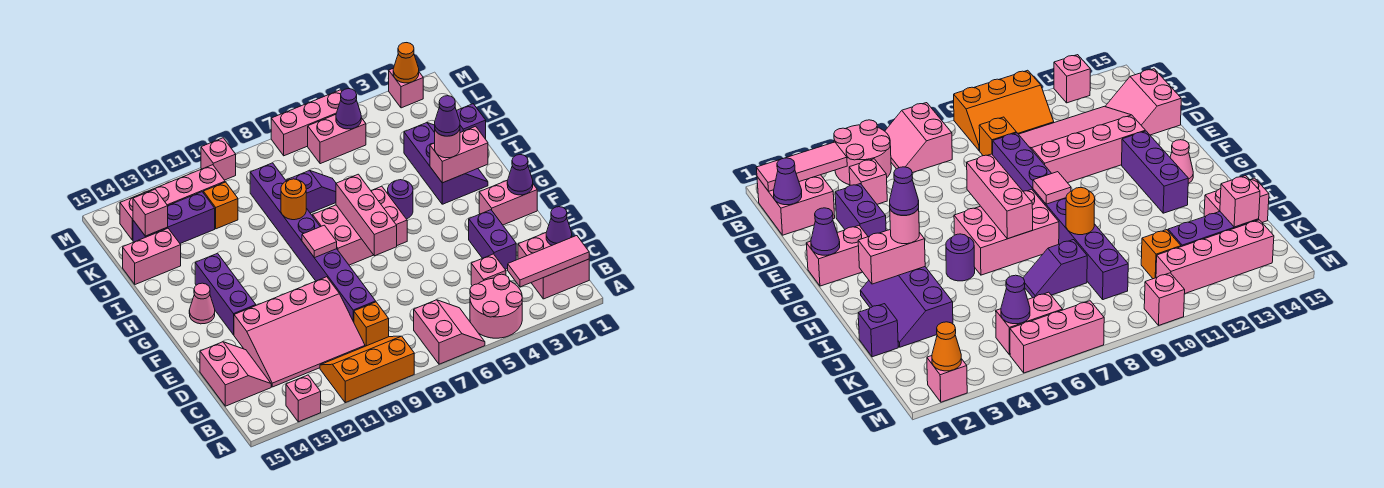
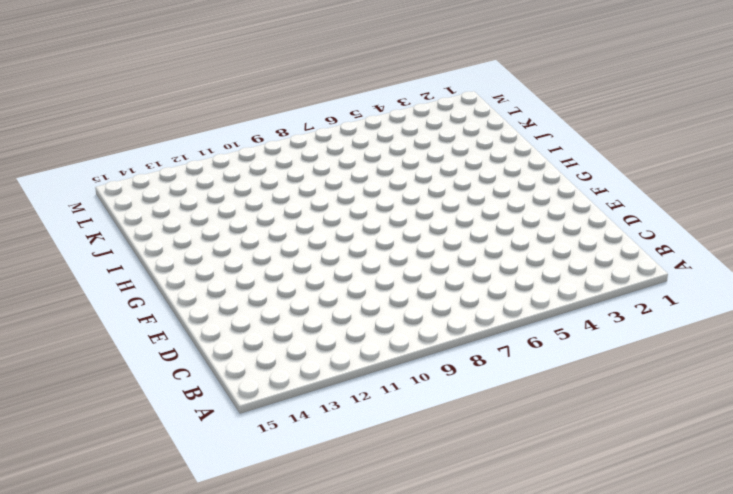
none -> pink round brick A4:B5 level 1
none -> pink slope A6:B7 level 1 top 7
none -> orange slope A9:B11 level 1 top A
none -> pink brick A13 level 1

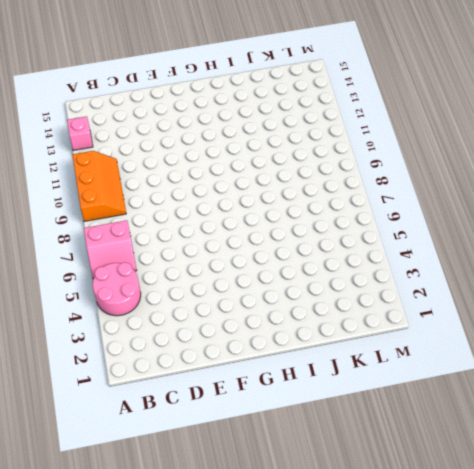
none -> pink brick B1:C2 level 1
none -> pink brick C4 level 1
none -> orange brick C9 level 1
none -> pink slope C10:E13 level 1 top E

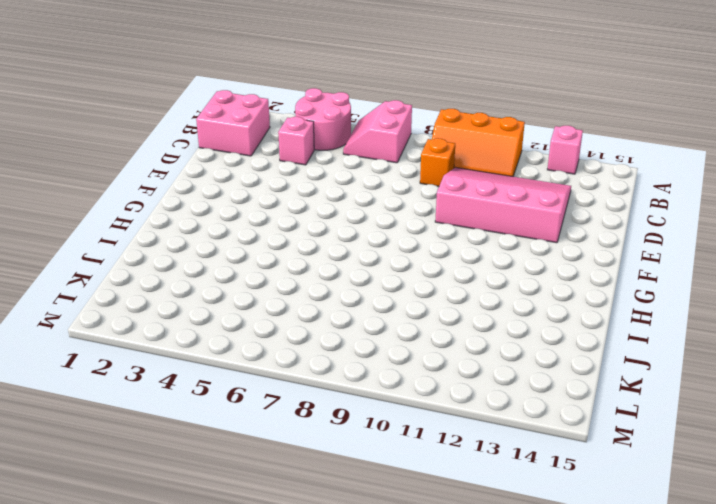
none -> pink slope C14:D15 level 1 top 15
none -> purple brick D3:E3 level 1
none -> purple brick D9:K9 level 1
none -> pink brick F1:F2 level 1

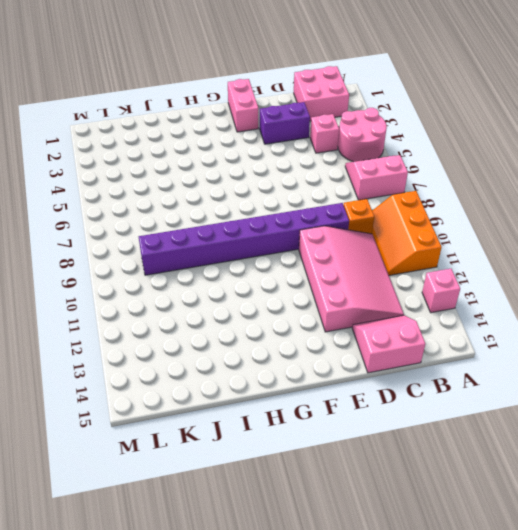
none -> purple brick F13:H13 level 1
none -> pink brick G6:H8 level 1
none -> pink cone G14 level 1
none -> purple slope H2:J3 level 1 top 3

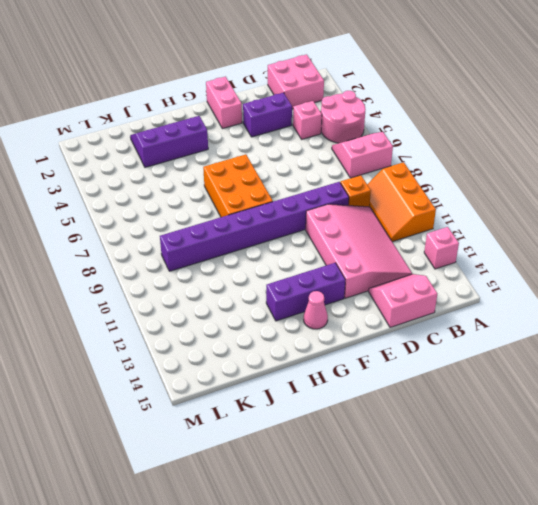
orange brick G6:H8 level 1 -> pink brick G6:H8 level 1
none -> purple round brick H5 level 1
none -> purple brick J1 level 1
none -> purple slope J7:J8 level 1 top 8
none -> pink brick J14:J15 level 1

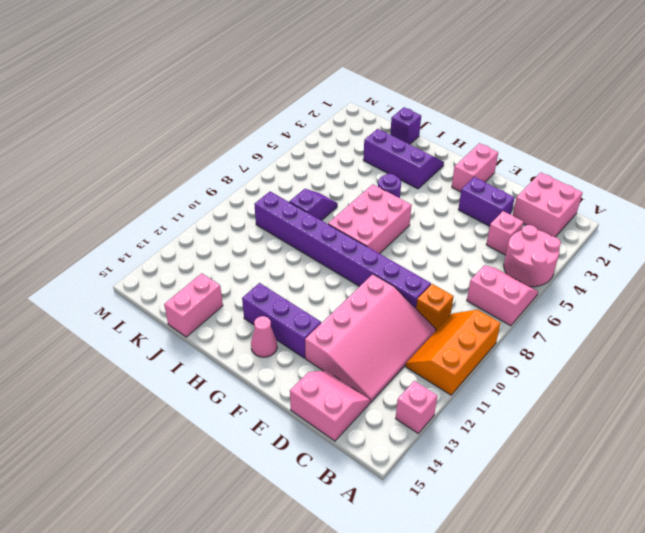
none -> orange brick K11 level 1
none -> purple brick K12:K14 level 1
none -> pink brick L5:L6 level 1
none -> pink brick L11:L14 level 1

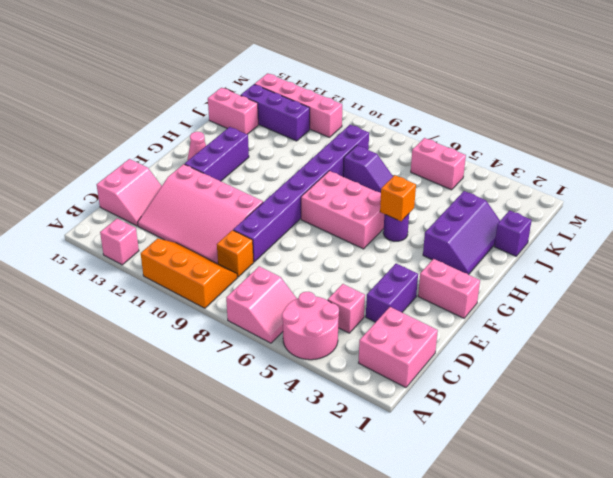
orange brick H5 level 2 -> orange brick K11 level 1
none -> pink brick M2 level 1
none -> pink brick M5:M7 level 1
none -> pink brick M10 level 1
none -> pink tile B1:B3 level 2

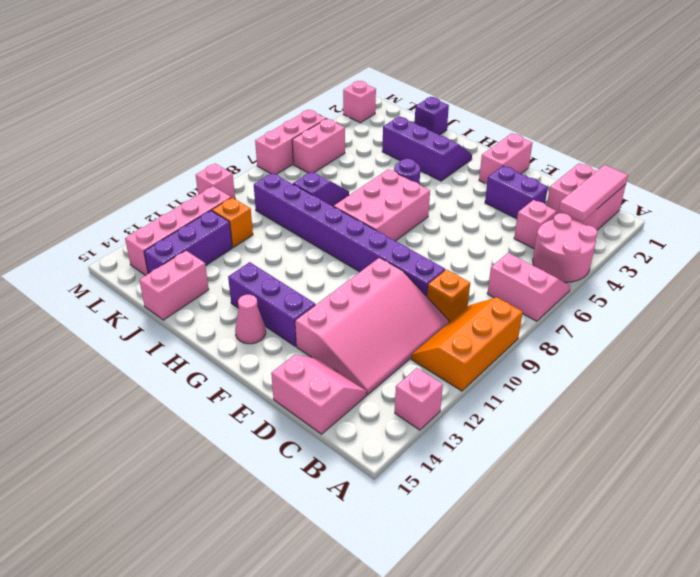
none -> purple cone C1 level 2
none -> purple cone F1 level 2
none -> pink brick F7:H7 level 2
none -> pink tile G9 level 2

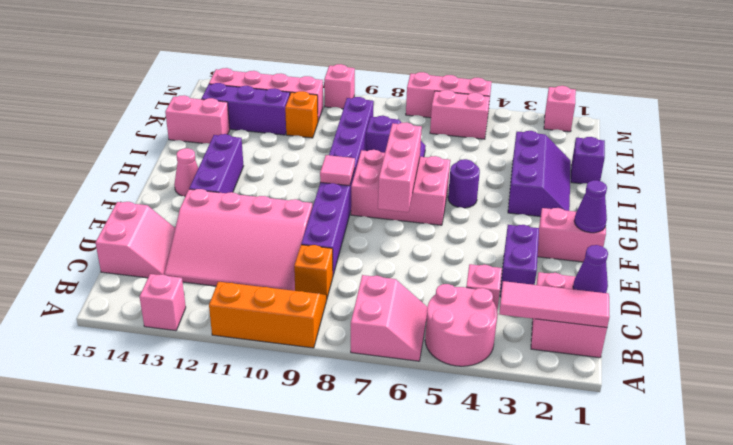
none -> pink brick H2:H3 level 2
none -> orange round brick I9 level 2
none -> pink brick K14 level 2
none -> purple cone L5 level 2

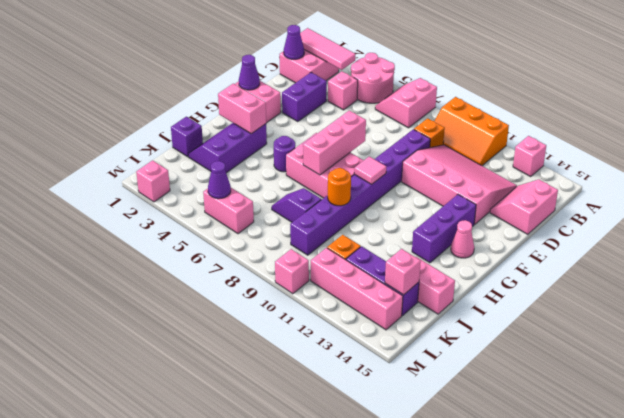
none -> pink brick M5:M7 level 1
none -> orange cone M2 level 2
none -> pink round brick H3 level 3
none -> purple cone H3 level 4

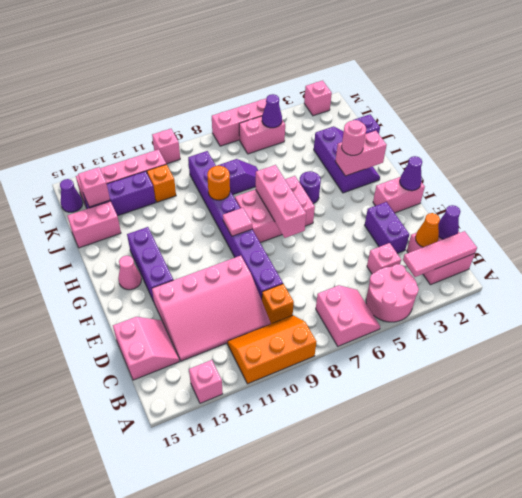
orange cone C2 level 2 -> orange cone M2 level 2
purple cone L15 level 1 -> purple cone H3 level 4

